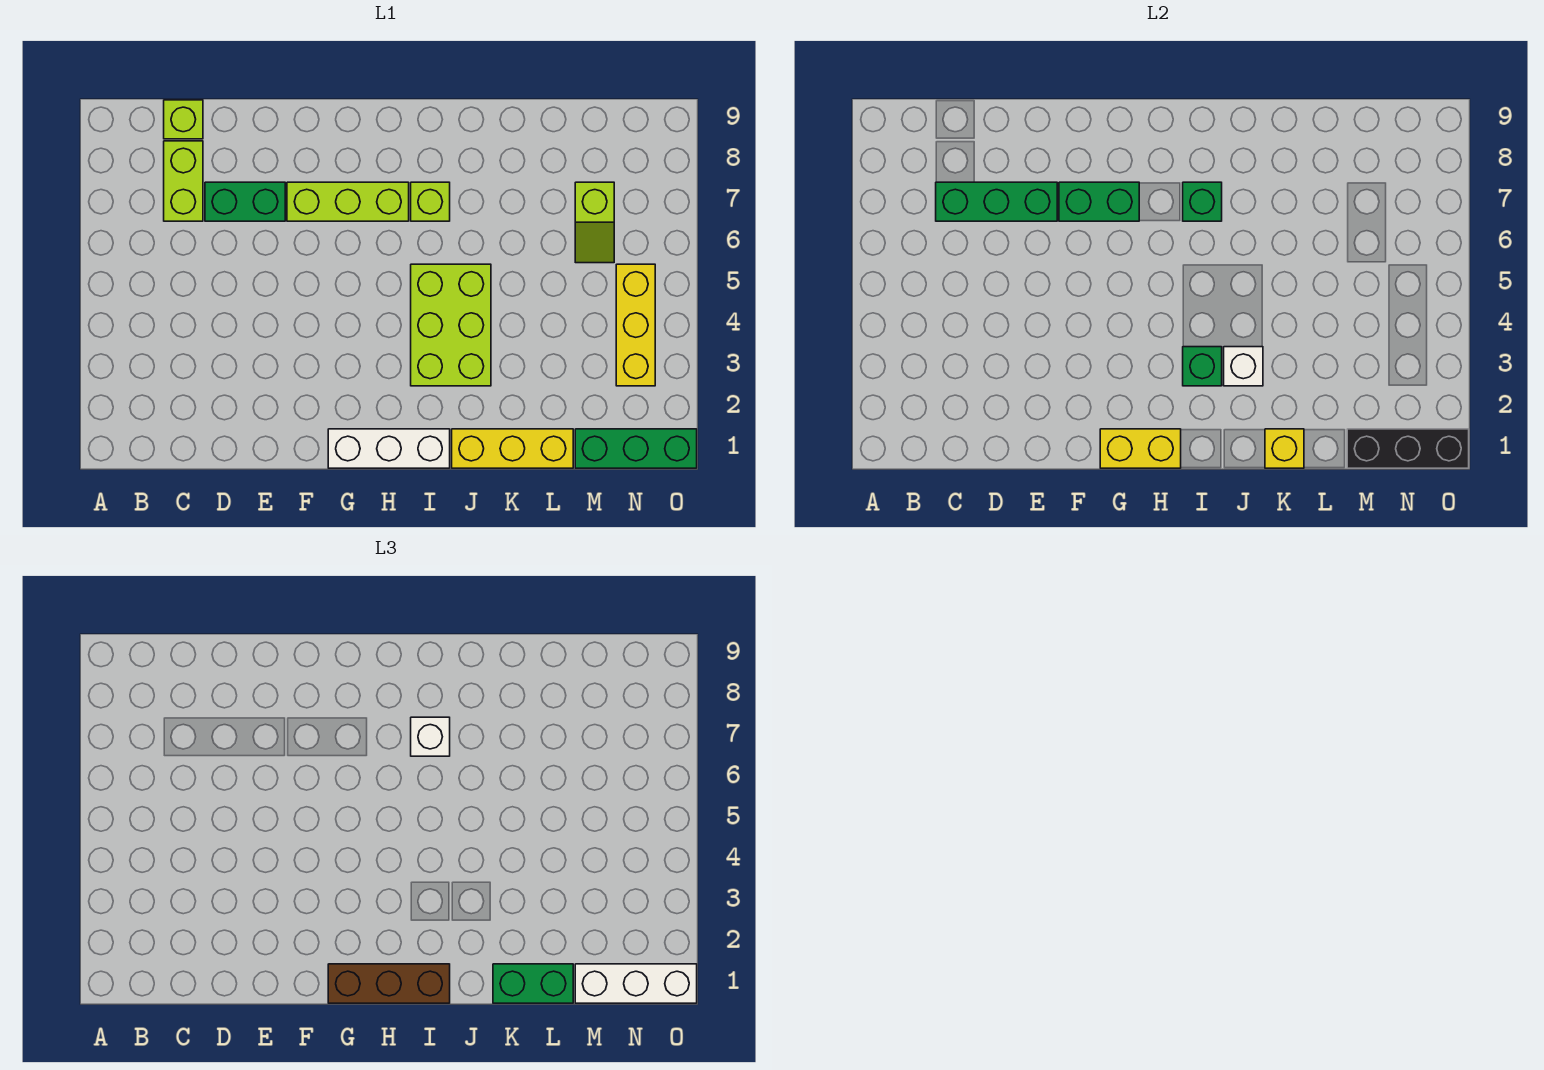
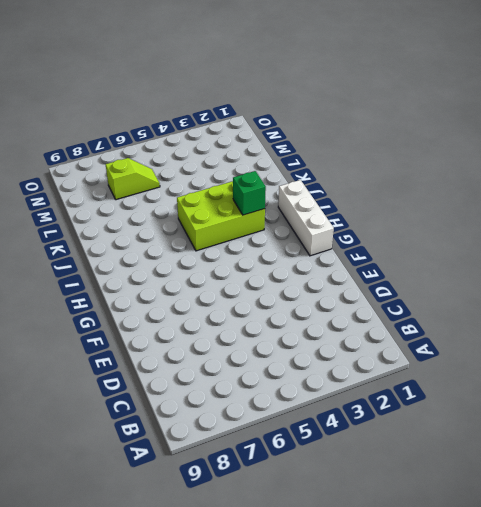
none -> lime brick C7:C8 level 1
none -> lime brick C9 level 1
none -> green brick D7:E7 level 1

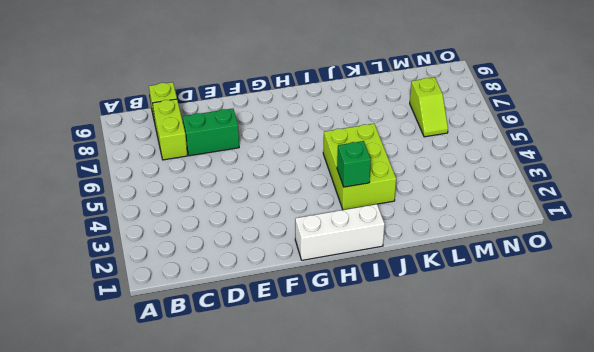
none -> lime brick F7:H7 level 1
none -> lime brick I7 level 1
none -> yellow brick J1:L1 level 1

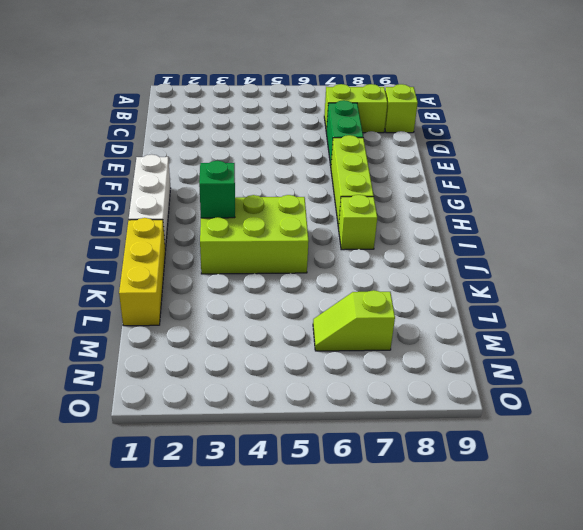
none -> green brick M1:O1 level 1
none -> yellow brick N3:N5 level 1
none -> green brick C7:E7 level 2

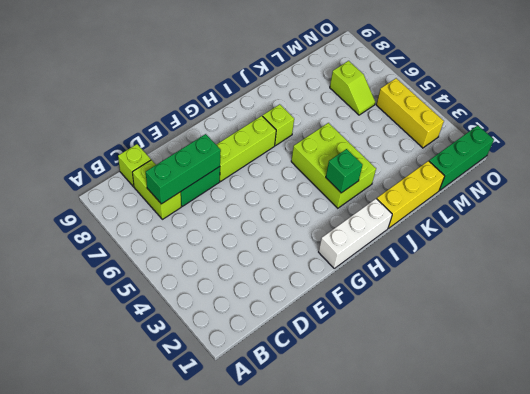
none -> green brick F7:G7 level 2
none -> yellow brick G1:H1 level 2
none -> green brick I7 level 2

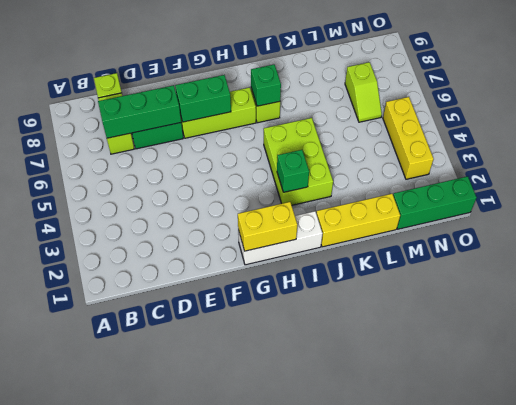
none -> white brick J3 level 2
none -> yellow brick K1 level 2
none -> black brick M1:O1 level 2

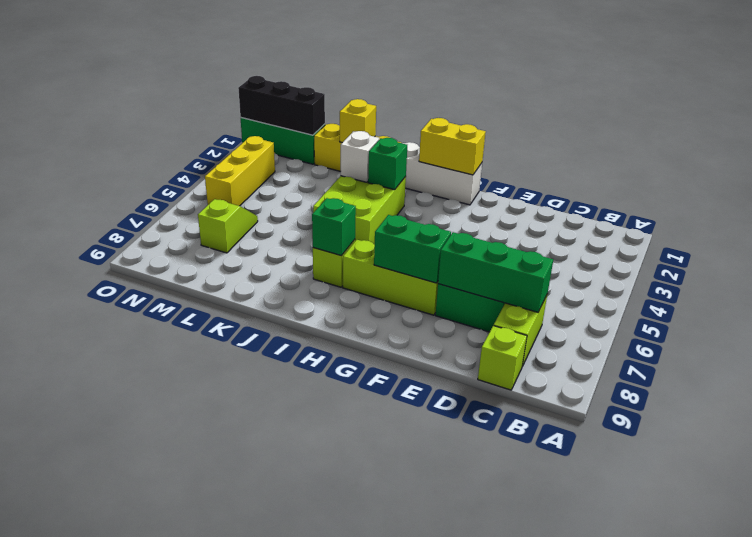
none -> brown brick G1:I1 level 3
none -> white brick I7 level 3
none -> green brick K1:L1 level 3

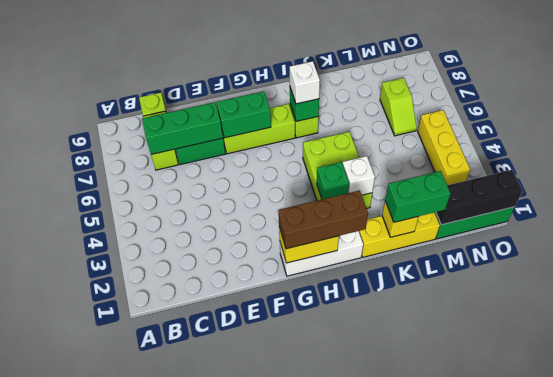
none -> white brick M1:O1 level 3

